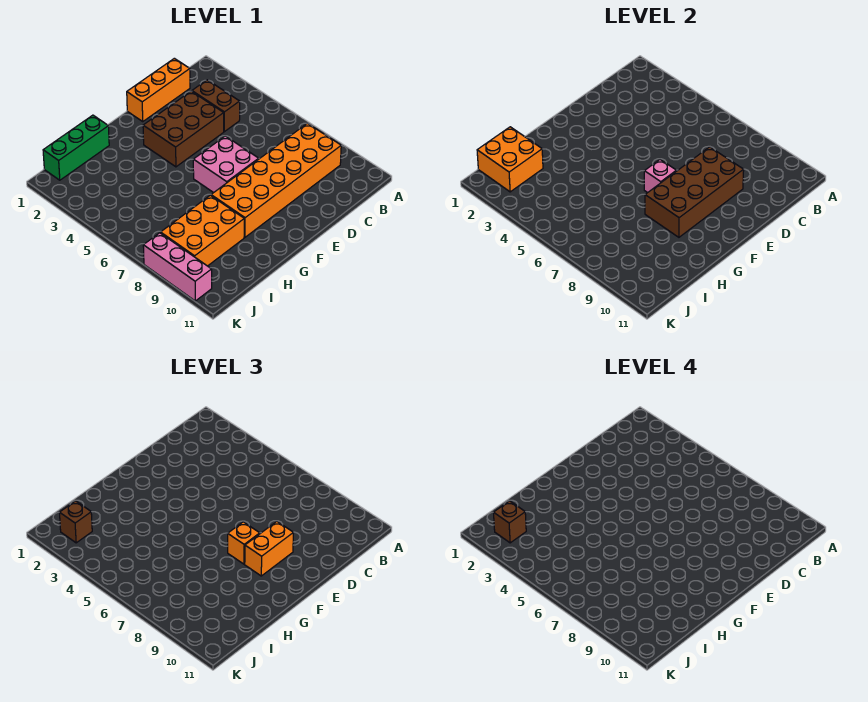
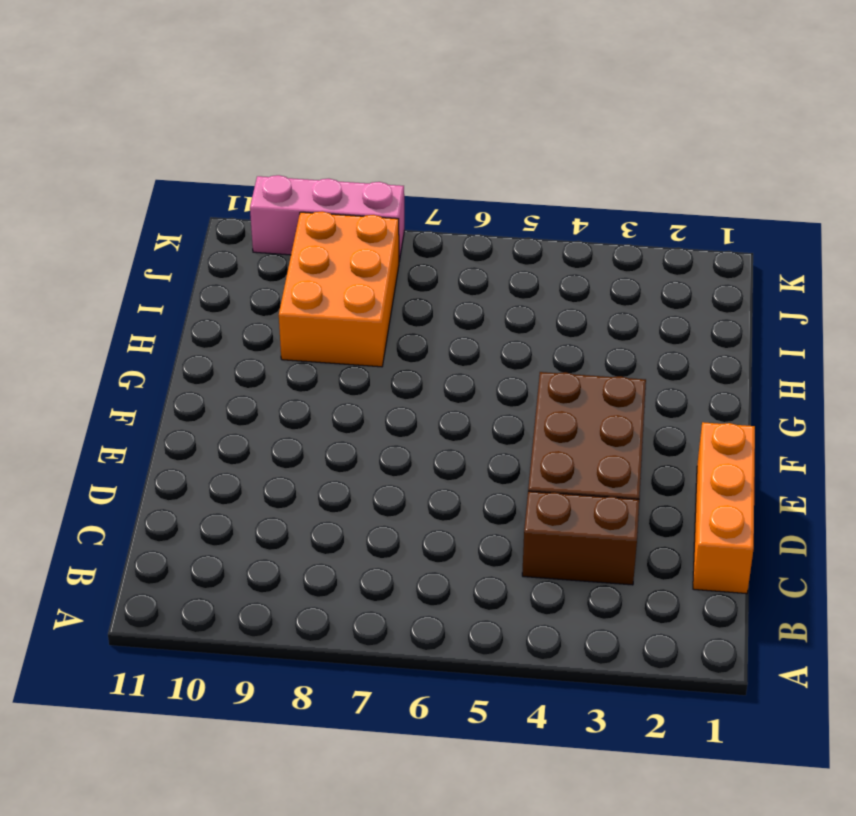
none -> orange brick B8:G9 level 1
none -> pink brick E6:F7 level 1
none -> green brick H1:J1 level 1

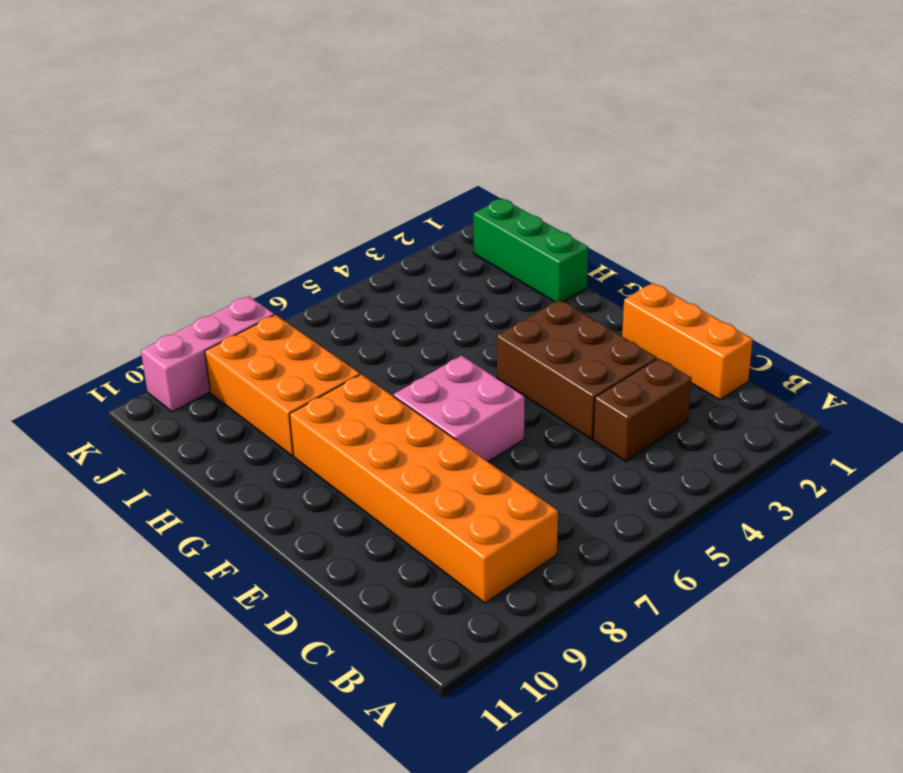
none -> brown brick D8:G9 level 2
none -> pink brick F7 level 2
none -> orange brick I1:J2 level 2

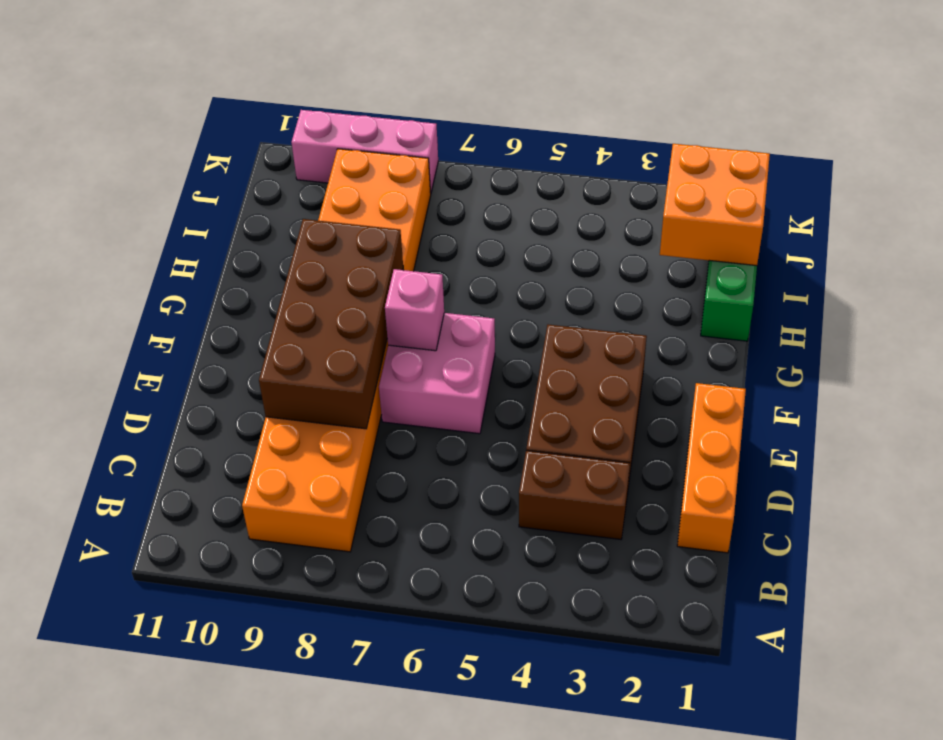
none -> orange brick E9:F9 level 3
none -> orange brick F8 level 3
none -> brown brick J2 level 3

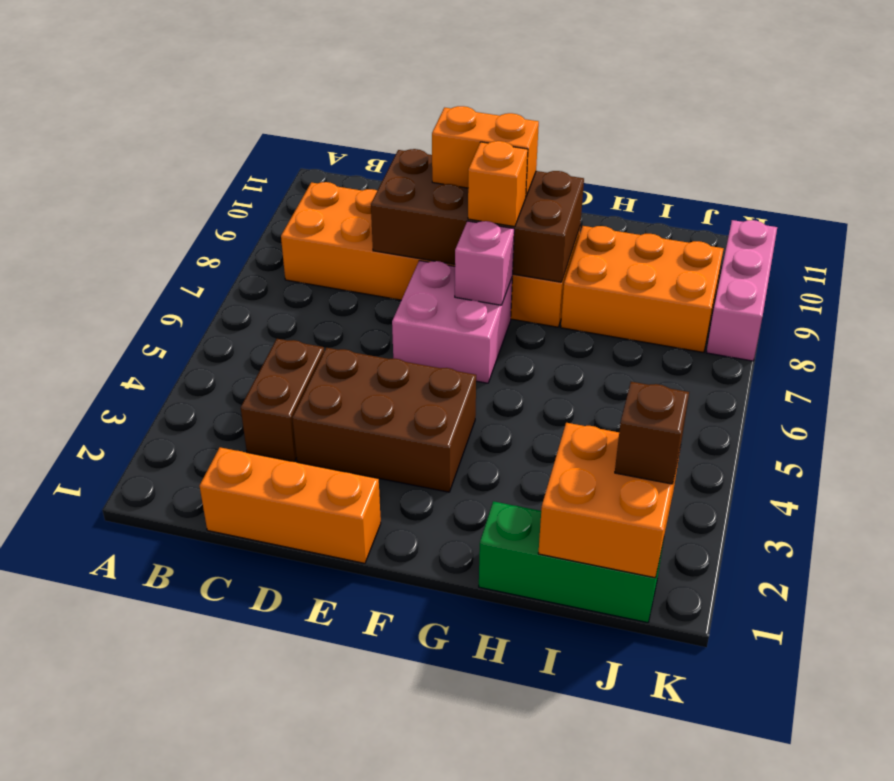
none -> brown brick J2 level 4

